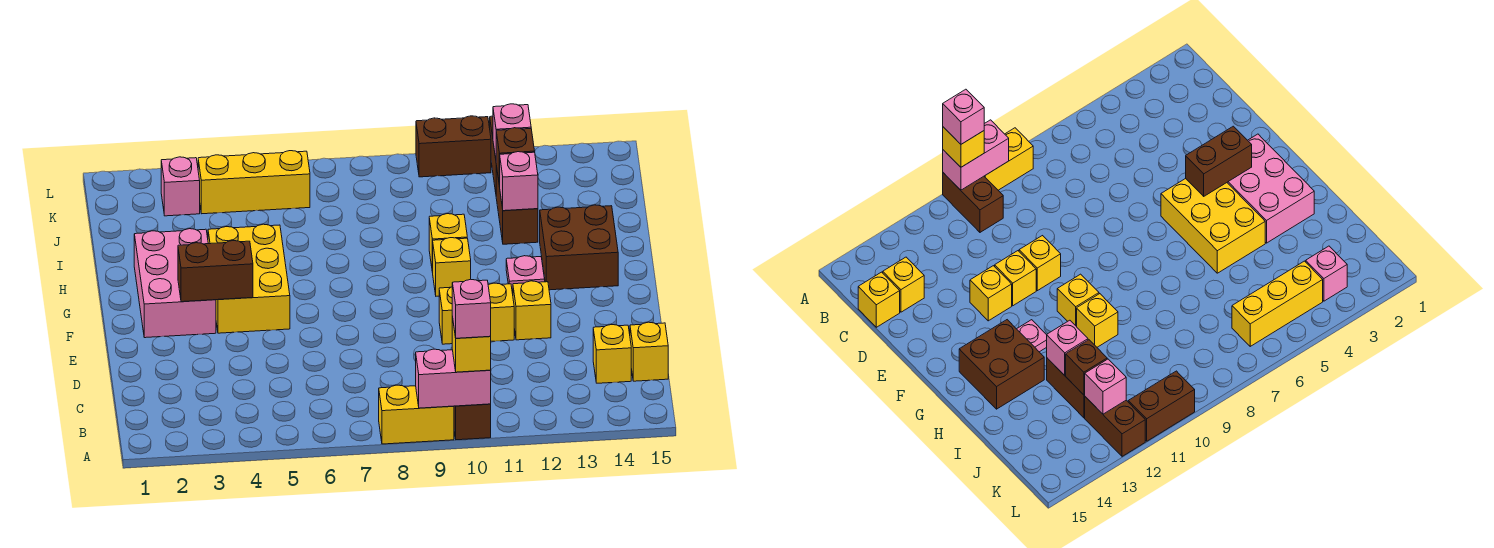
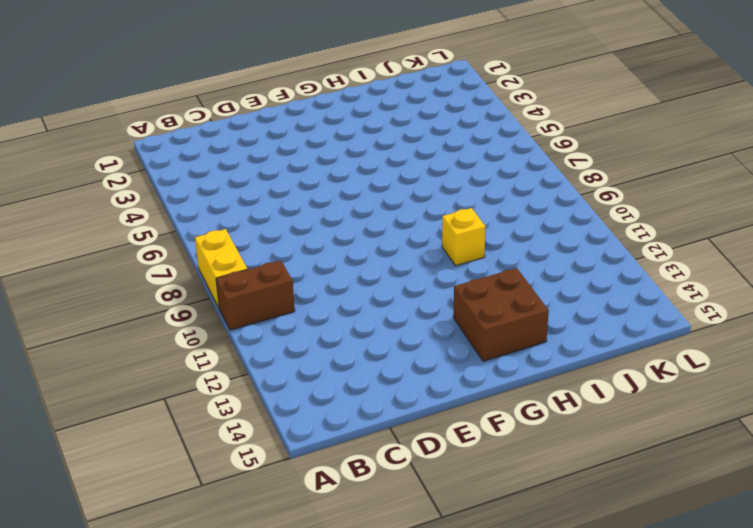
none -> yellow brick C14 level 1
none -> yellow brick C15 level 1
none -> yellow brick E10 level 1

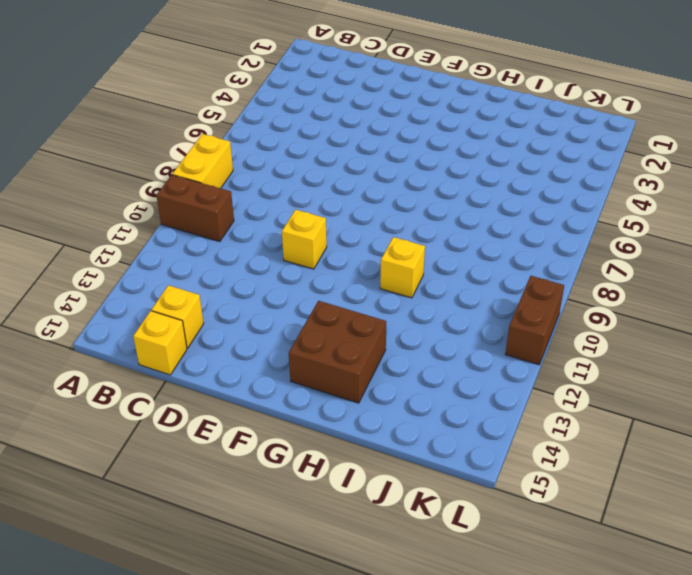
none -> yellow brick E11 level 1
none -> yellow brick E12 level 1
none -> pink brick F2:H3 level 1

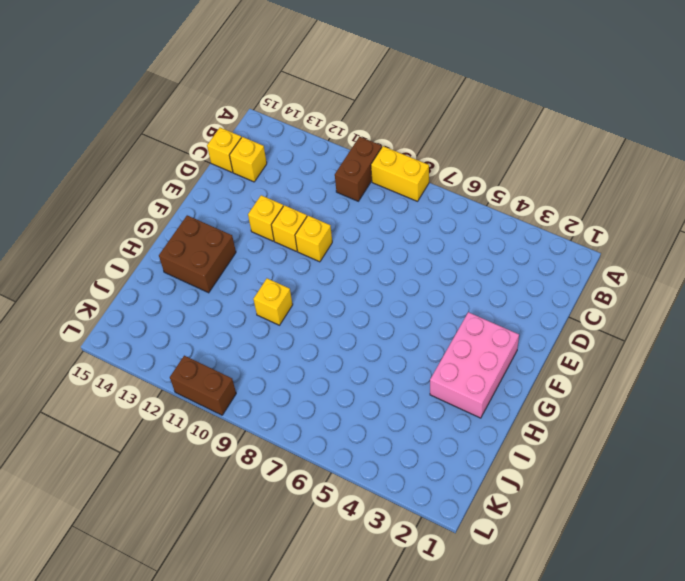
none -> yellow brick F4:H5 level 1
none -> yellow brick G10 level 1
none -> pink plate G12 level 1

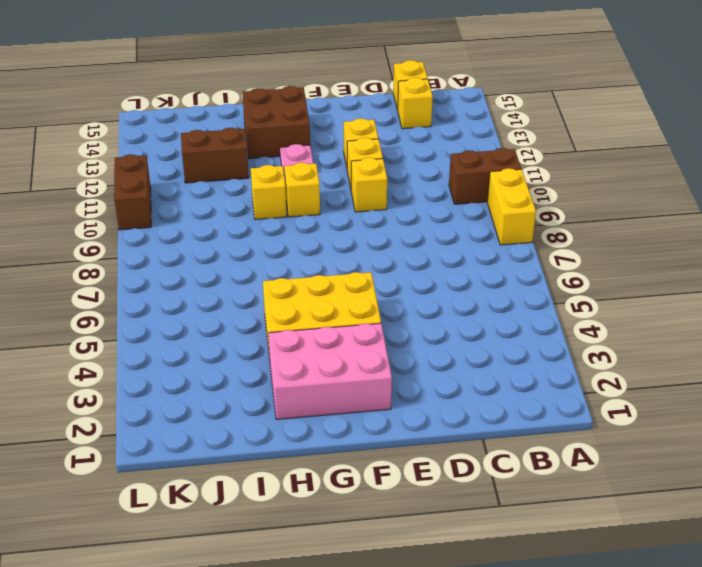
none -> pink brick K3 level 1
none -> yellow brick K4:K6 level 1
none -> brown brick K12:L12 level 1

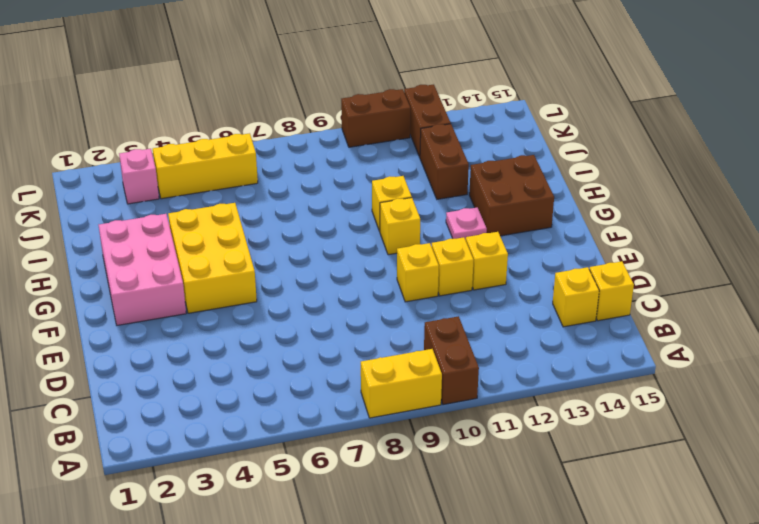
none -> pink brick A9:A10 level 2
none -> brown brick F3:F4 level 2
none -> pink brick I12 level 2

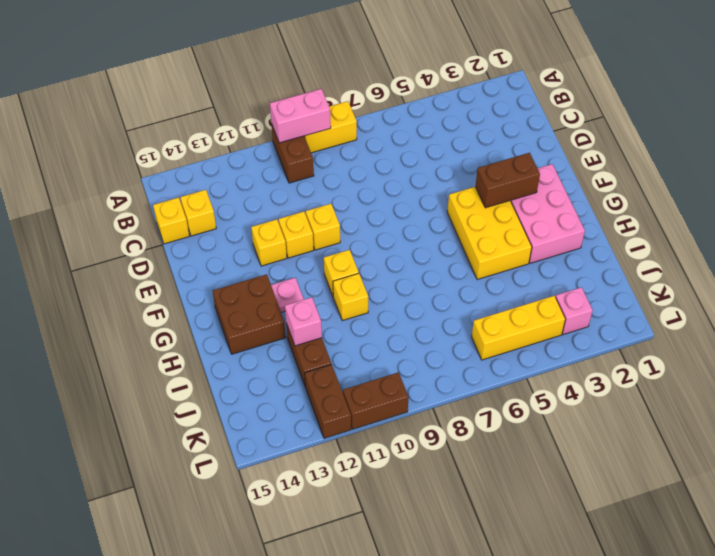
none -> brown brick J12 level 2
none -> pink brick K12 level 2
none -> yellow brick A10 level 3

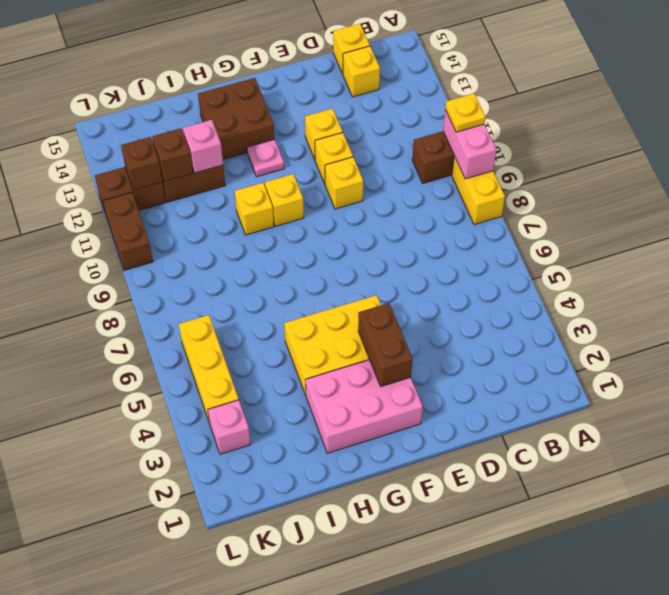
yellow plate A10 level 3 -> yellow brick A10 level 3
brown brick K12 level 2 -> pink brick K12 level 2
none -> pink brick A10 level 4

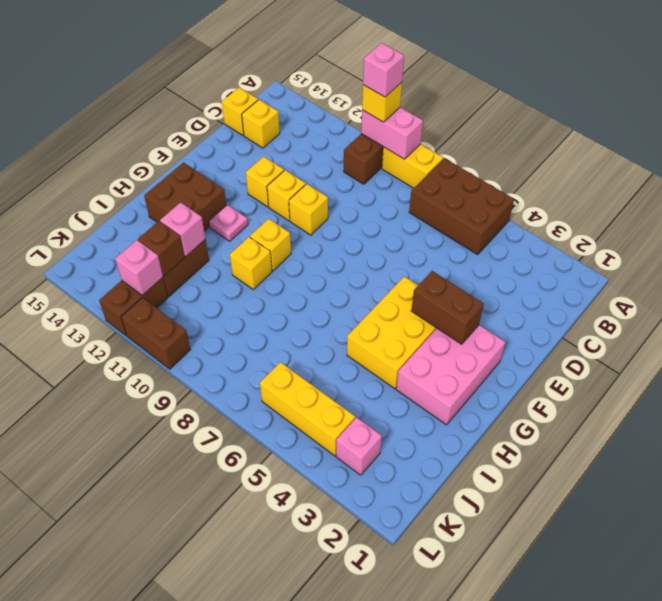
brown brick A5:B7 level 1 -> none

